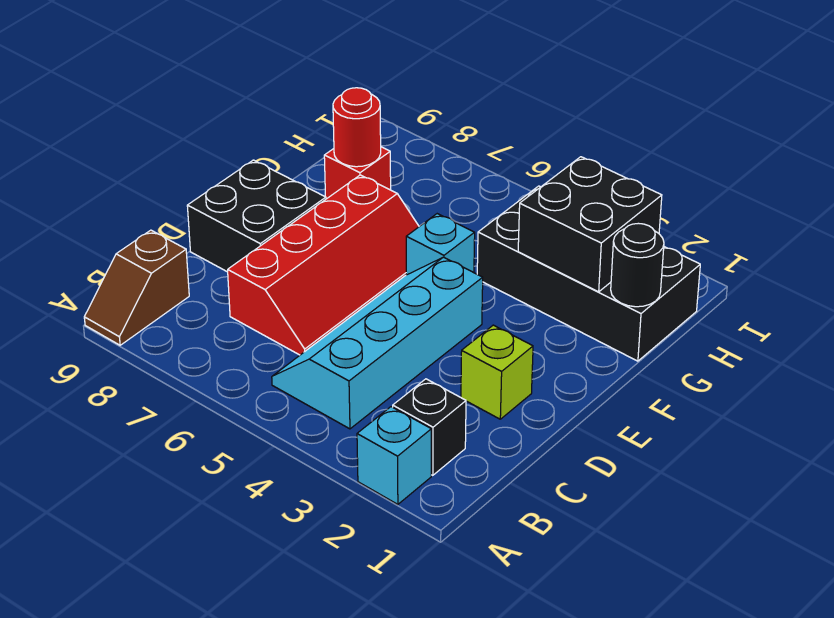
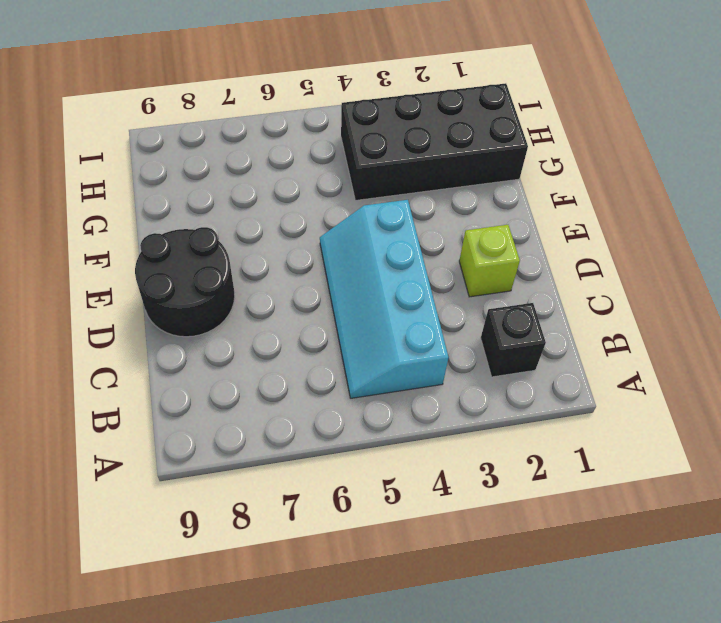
black round brick D8:E9 level 1 -> black brick D8:E9 level 1
none -> cyan brick A2 level 1
none -> brown slope A9:B9 level 1 top B
none -> red slope C6:F7 level 1 top 7

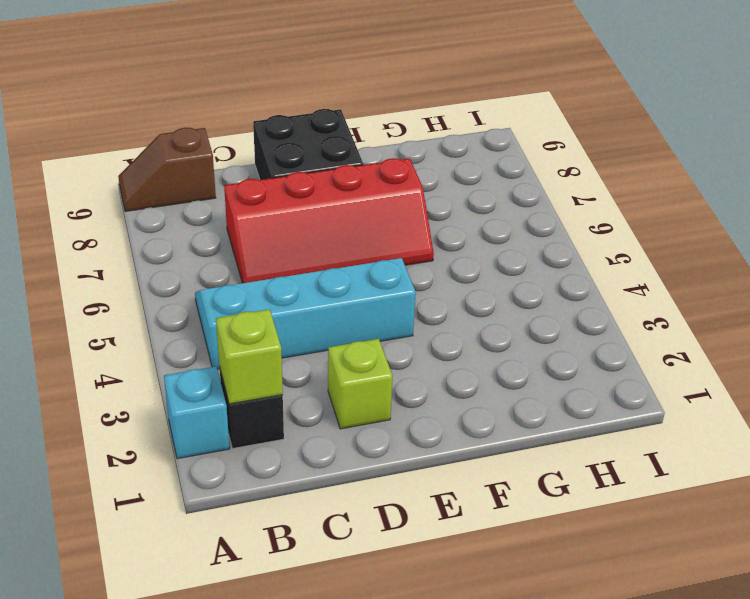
lime brick B2 level 2 -> none
none -> cyan brick F5 level 1
none -> black brick G1:H4 level 1
none -> red brick G8 level 1

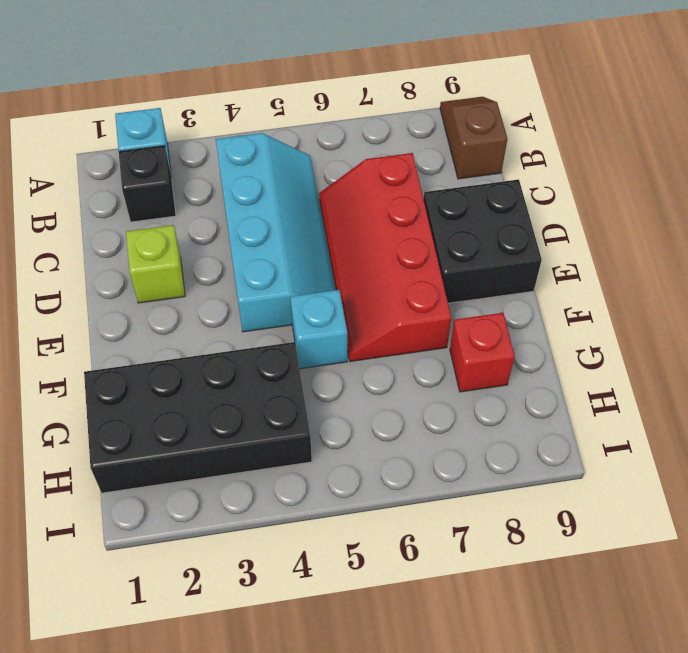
none -> black round brick G1 level 2
none -> black brick G2:H3 level 2
none -> red round brick G8 level 2

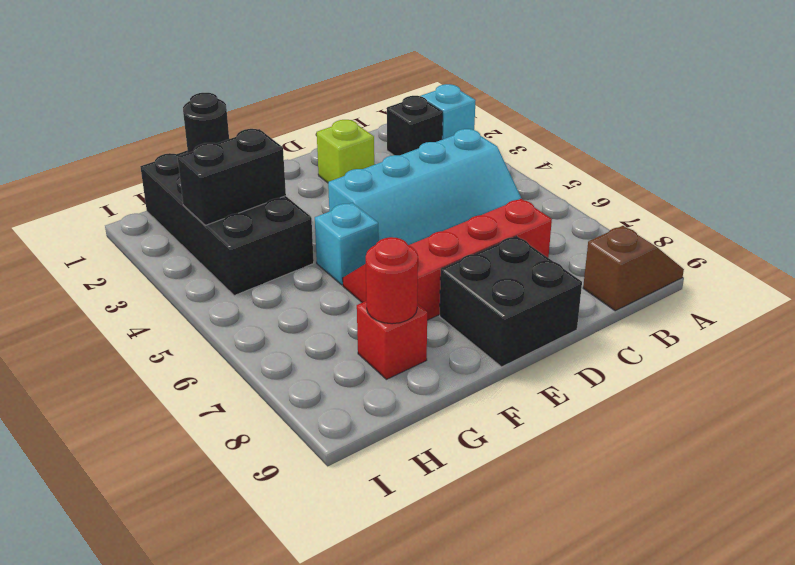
black brick G3:H3 level 2 -> black brick G2:H3 level 2

